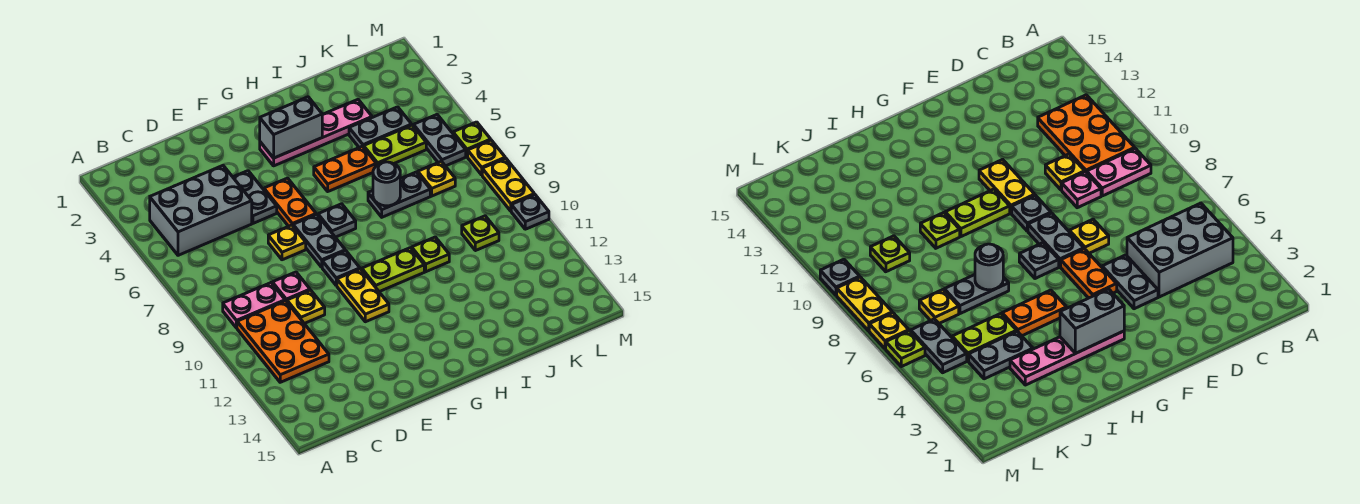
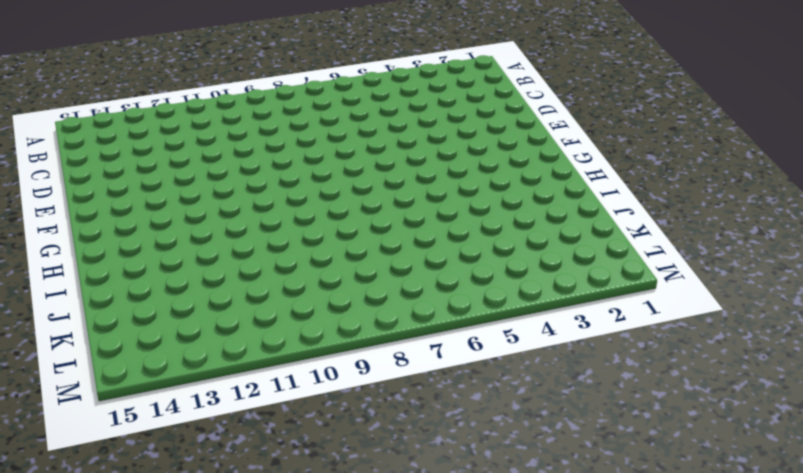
none -> grey brick B4:D5 level 1
none -> pink plate B9:C9 level 1
none -> orange plate B10:C12 level 1

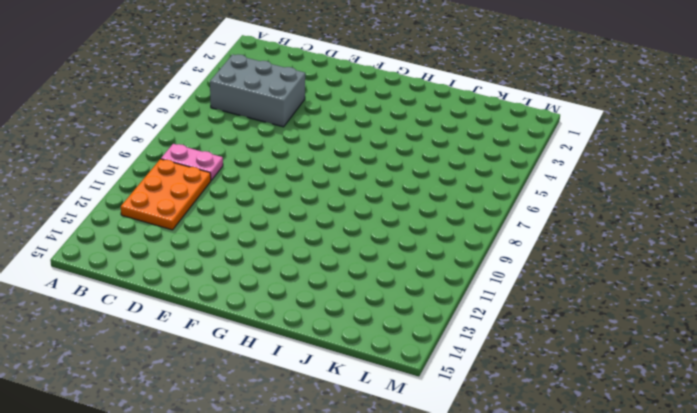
none -> pink plate D9 level 1
none -> yellow plate D10 level 1
none -> grey plate E4:E5 level 1

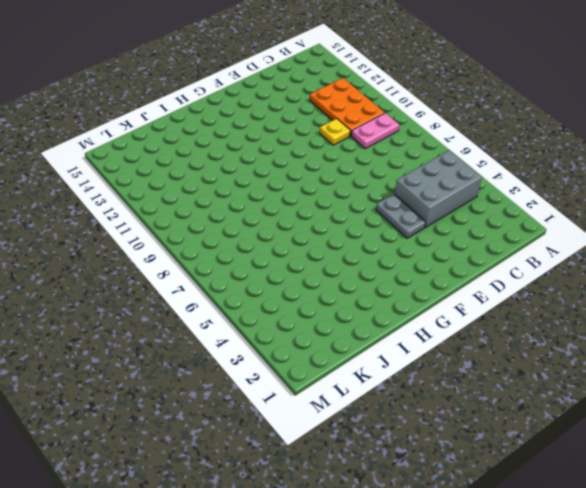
none -> pink plate D9 level 1
none -> yellow plate E7 level 1
none -> orange plate F5:F6 level 1

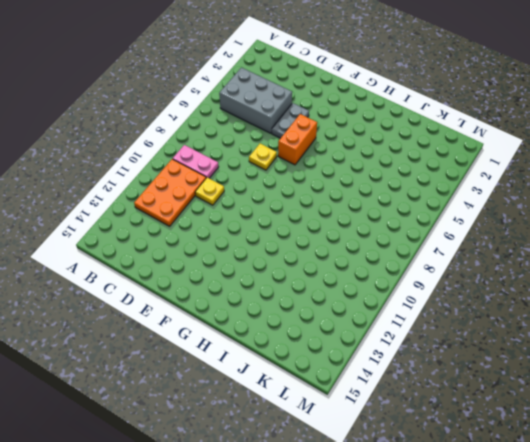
orange brick F5:F6 level 1 -> orange plate F5:F6 level 1
none -> pink plate D9 level 1
none -> grey plate F7:F8 level 1
none -> grey plate F9 level 1

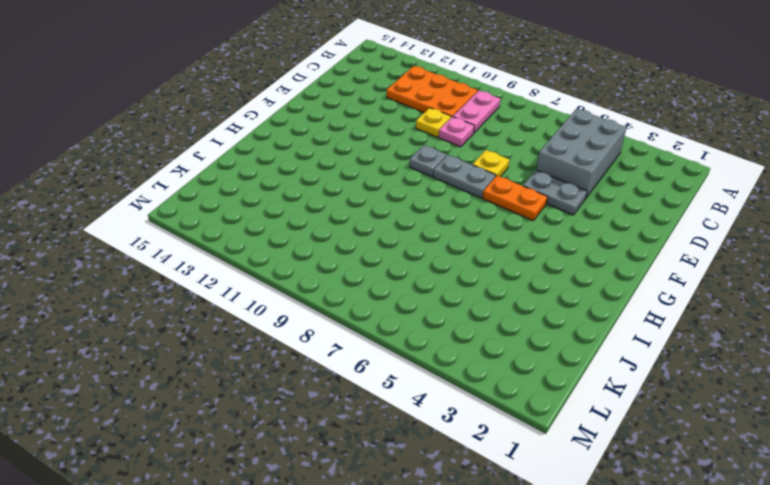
none -> yellow plate F10:F11 level 1
none -> pink plate G3:J3 level 1
none -> grey plate G7 level 1

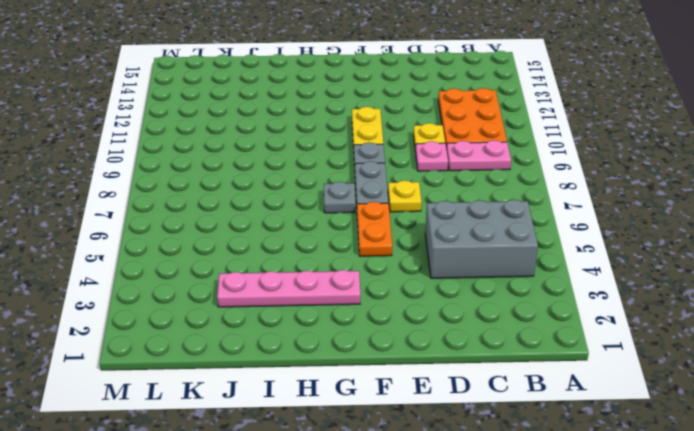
none -> grey plate E4:E5 level 1
none -> lime plate G10:H10 level 1
none -> orange plate H5:I5 level 1

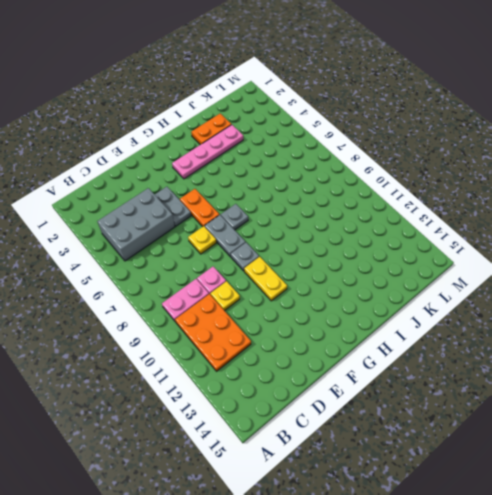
orange plate I2:J2 level 1 -> orange plate H5:I5 level 1
none -> lime plate G10:H10 level 1
none -> grey plate I7:J7 level 1
none -> lime plate I10 level 1

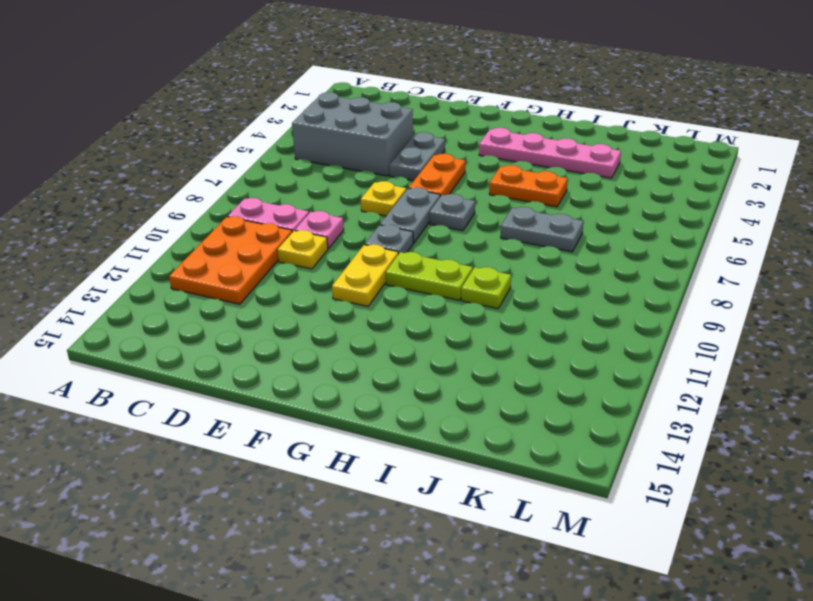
none -> grey plate J4:K4 level 1
none -> lime plate J5:K5 level 1
none -> yellow plate K7 level 1

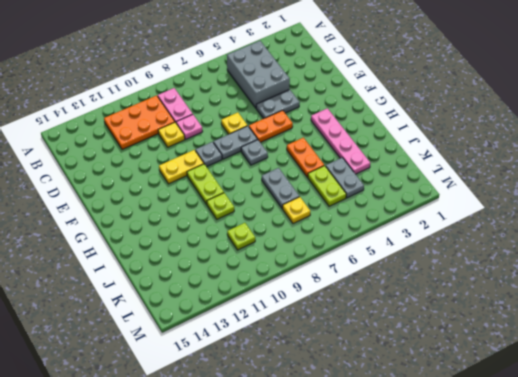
none -> grey plate L5:L6 level 1
none -> lime plate M6 level 1
none -> yellow plate M7 level 1

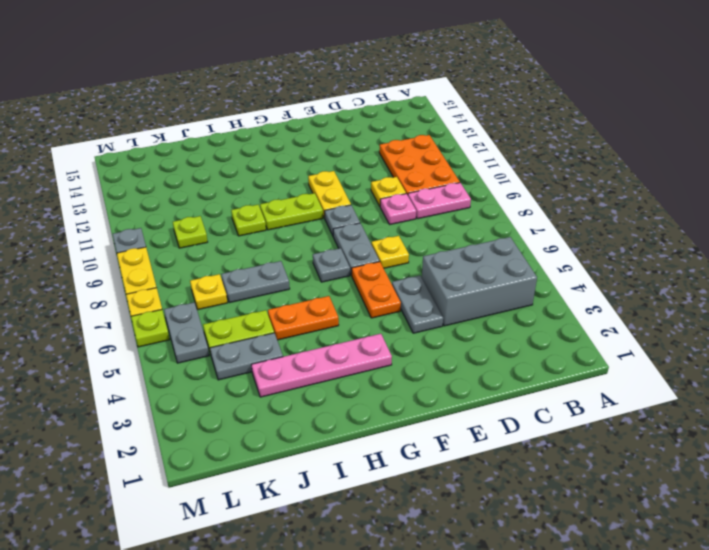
none -> grey brick G3:H3 level 2
none -> grey round brick I7 level 2

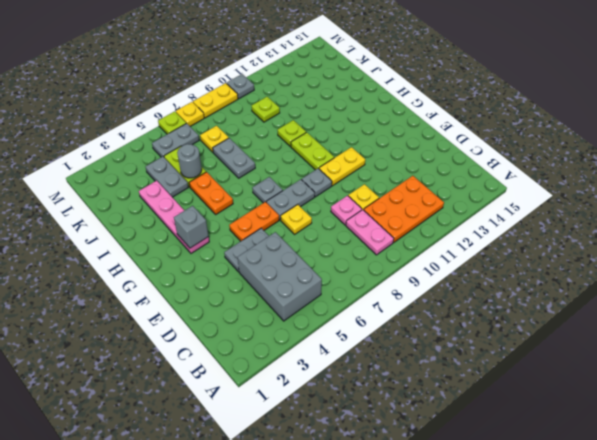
grey brick G3 level 2 -> grey brick G3:H3 level 2
grey round brick J5 level 2 -> grey round brick I7 level 2

